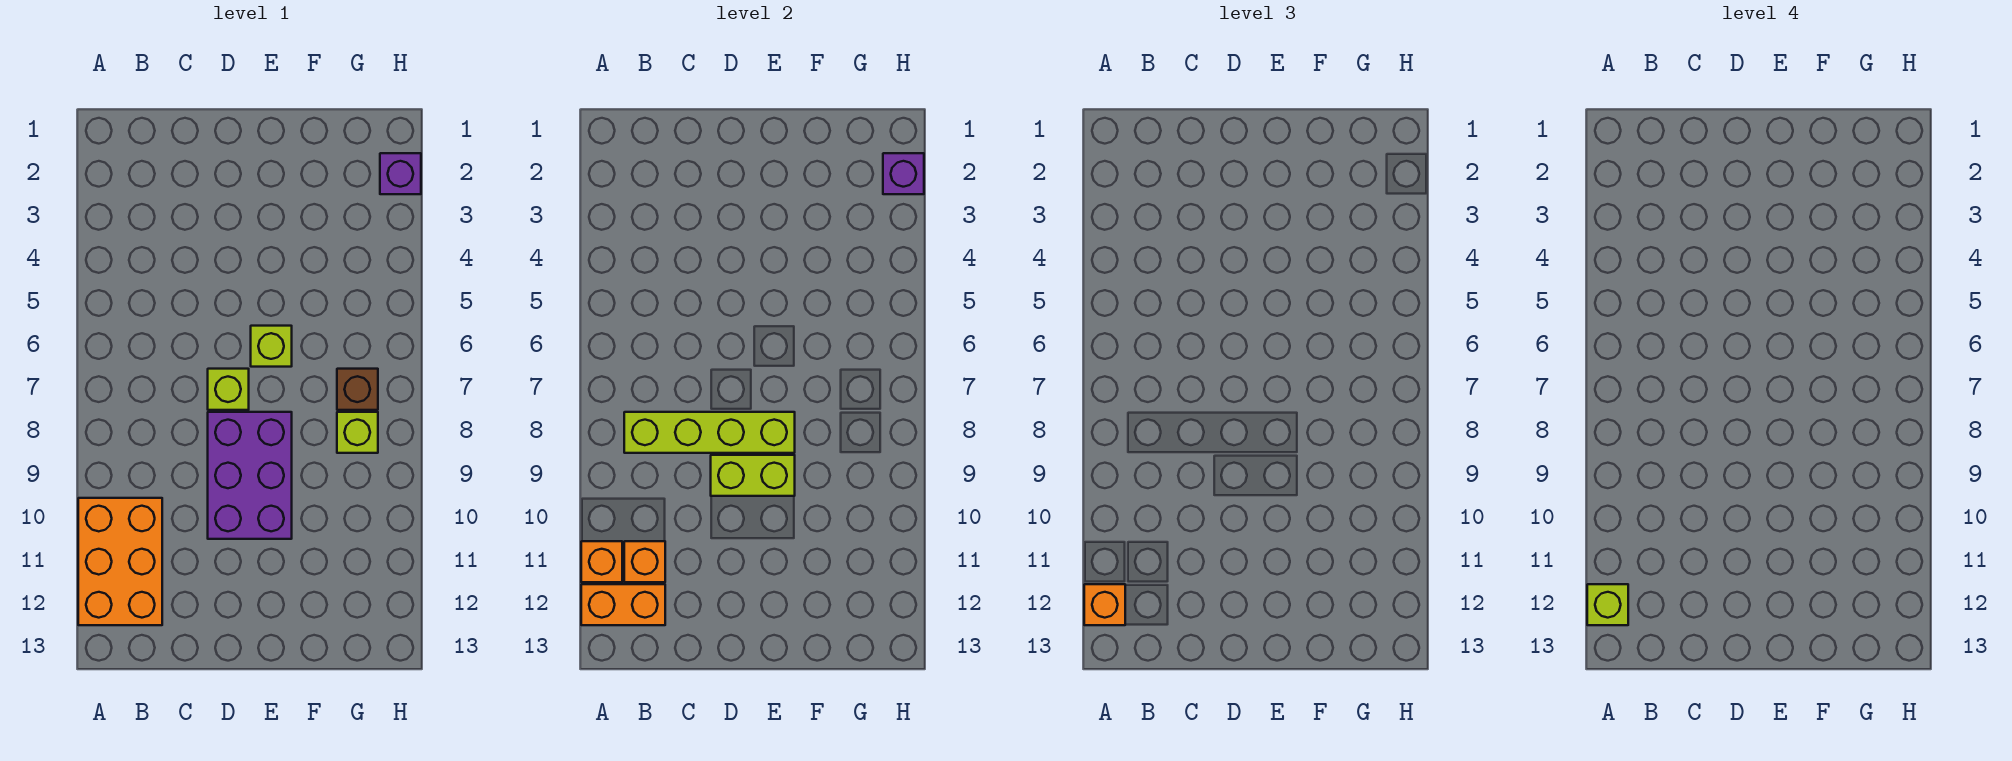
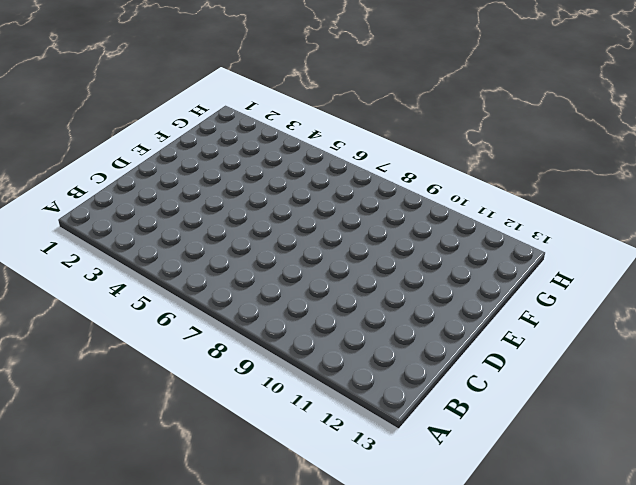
none -> orange brick A10:B12 level 1
none -> lime brick D7 level 1
none -> purple brick D8:E10 level 1

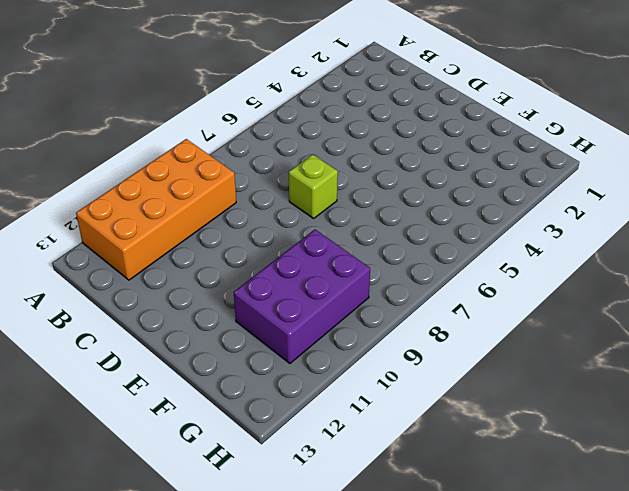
orange brick A9:B12 level 1 -> orange brick A10:B12 level 1
purple brick F9:G11 level 1 -> purple brick D8:E10 level 1
none -> lime brick E6 level 1
none -> brown brick G7 level 1
none -> lime brick G8 level 1

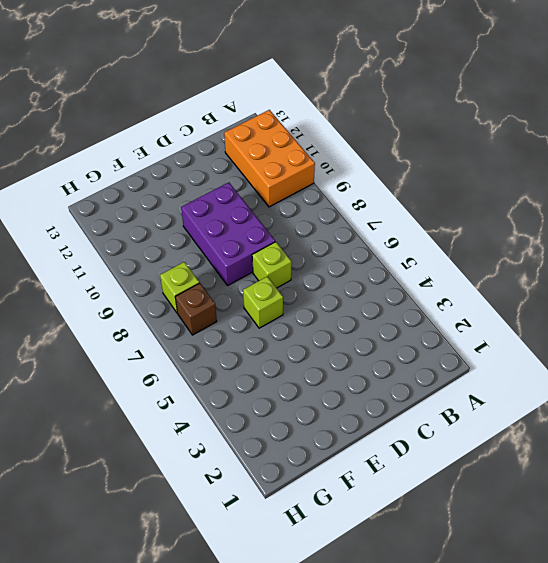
none -> purple brick H2 level 1
none -> orange brick A11 level 2
none -> orange brick A12:B12 level 2

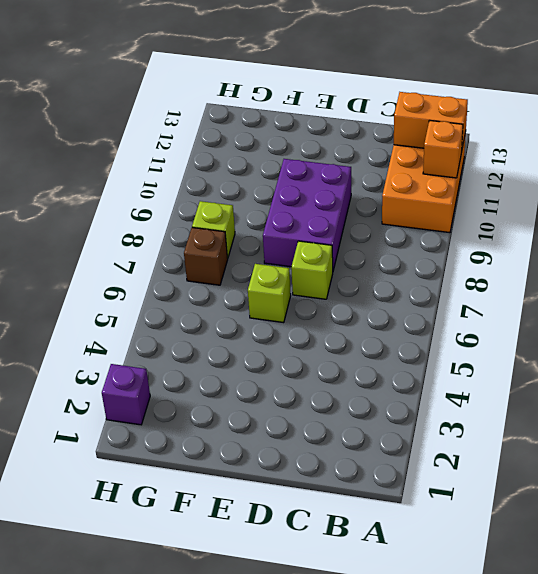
none -> lime brick B8:E8 level 2
none -> orange brick B11 level 2
none -> lime brick D9:E9 level 2

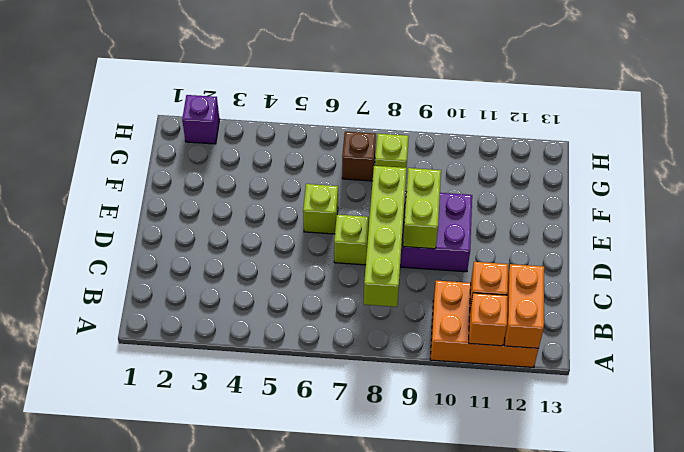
none -> purple brick H2 level 2
none -> orange brick A12 level 3
none -> lime brick A12 level 4

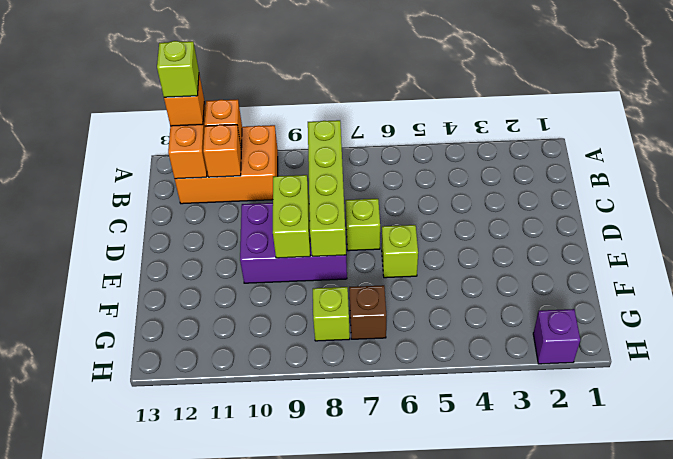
none -> purple brick H2 level 2

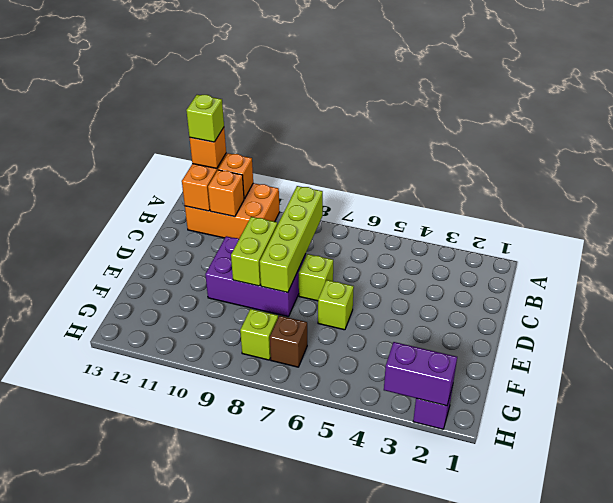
purple brick H2:H3 level 2 -> purple brick H2 level 2

